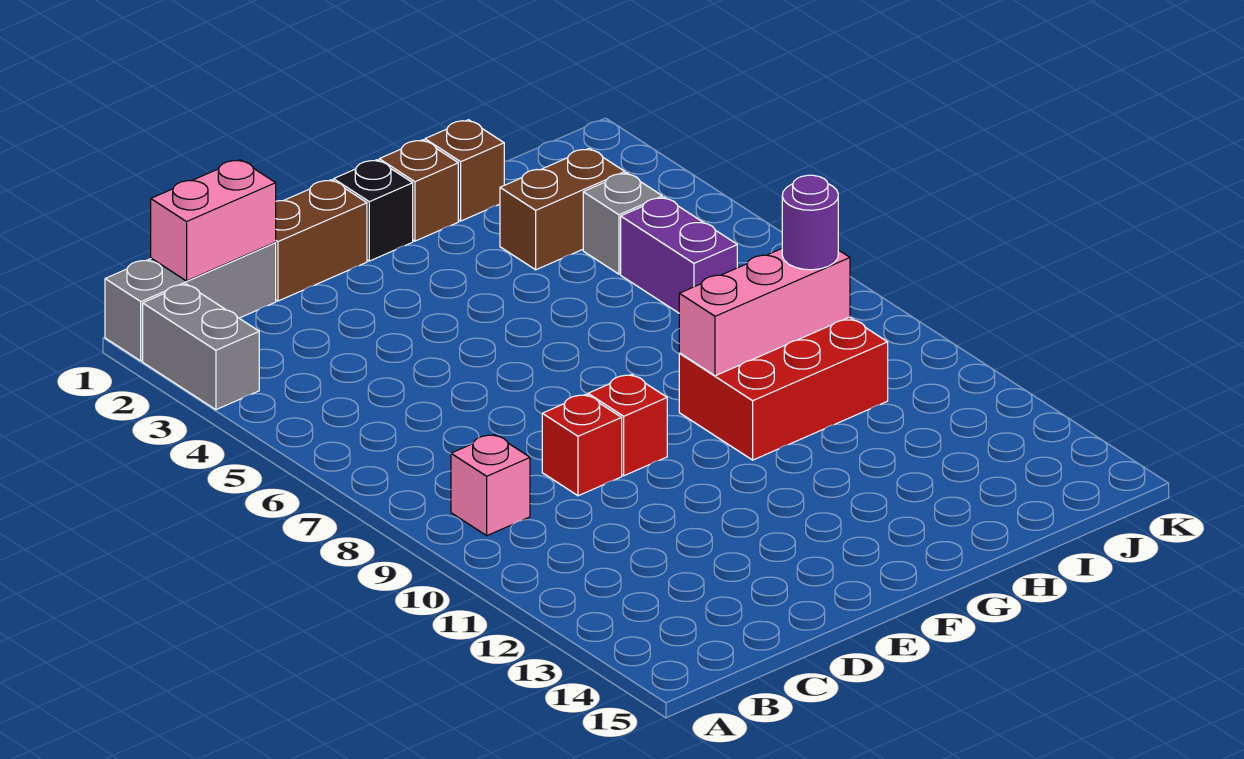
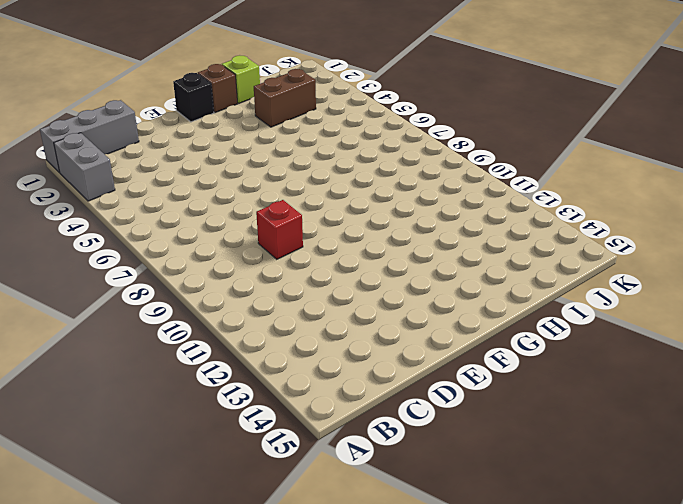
lime brick H1 level 1 -> brown brick H1 level 1
none -> pink brick B9 level 1
none -> brown brick D1:E1 level 1
none -> red brick E9 level 1

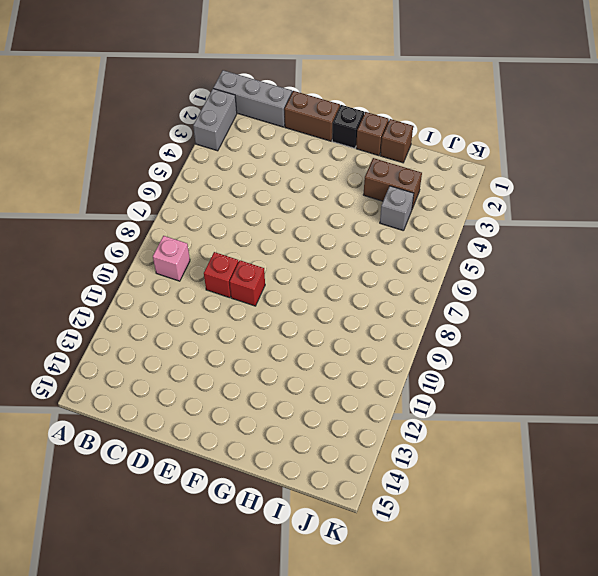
none -> red brick G9:I10 level 1
none -> purple brick I5:I6 level 1
none -> pink brick B1:C1 level 2

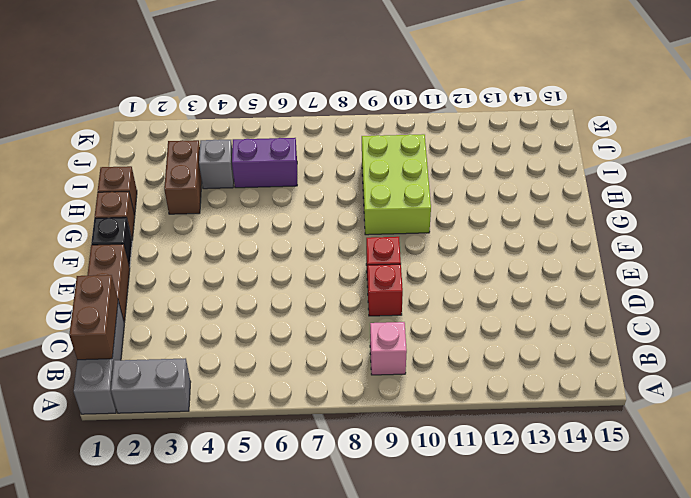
brown brick B1:C1 level 2 -> pink brick B1:C1 level 2
lime brick G9:I10 level 1 -> red brick G9:I10 level 1
none -> pink brick G9:I9 level 2
none -> purple round brick I9 level 3

